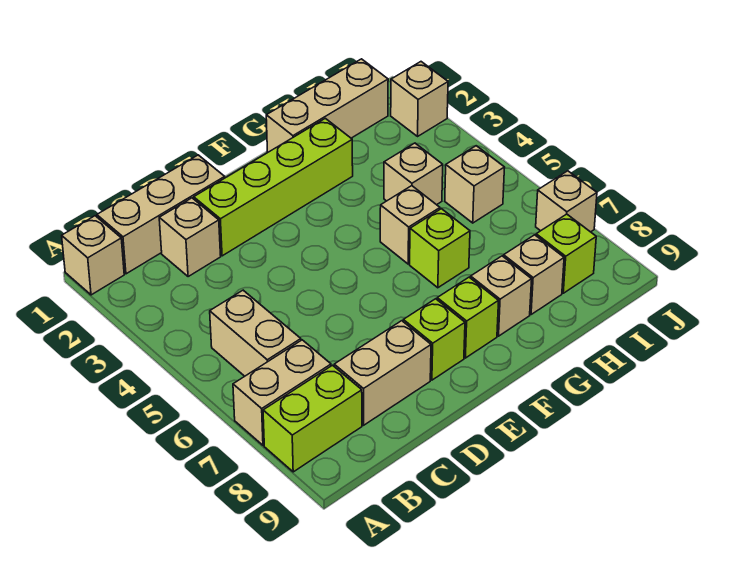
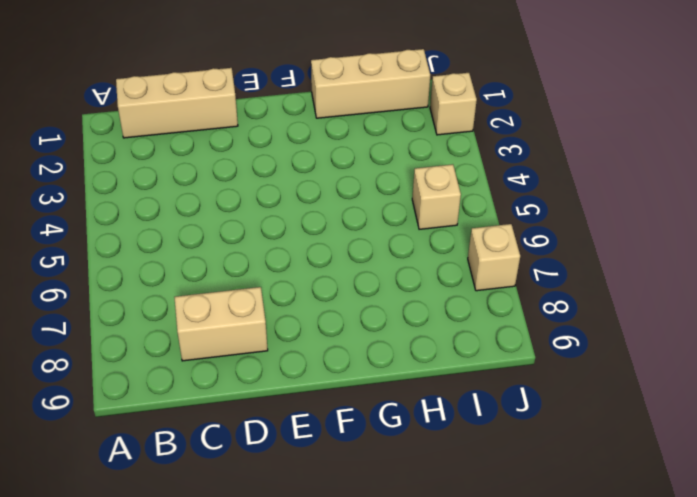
none -> tan brick A1 level 1
none -> tan brick A7:B7 level 1
none -> lime brick A8:B8 level 1

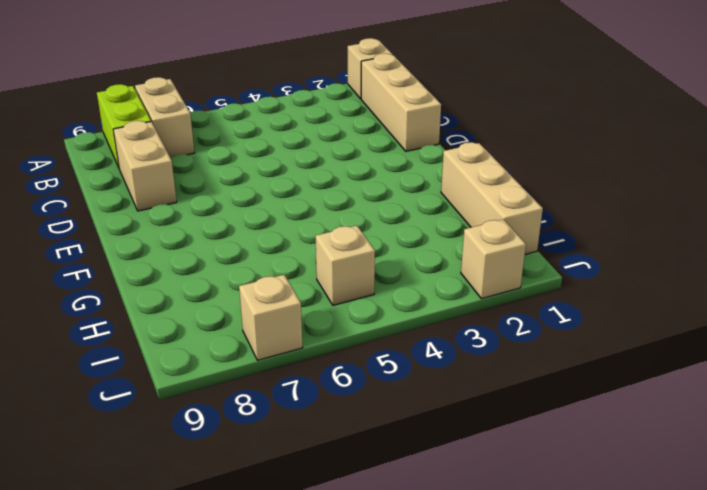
none -> tan brick B5:B6 level 1
none -> tan brick C2 level 1
none -> lime brick D2:G2 level 1

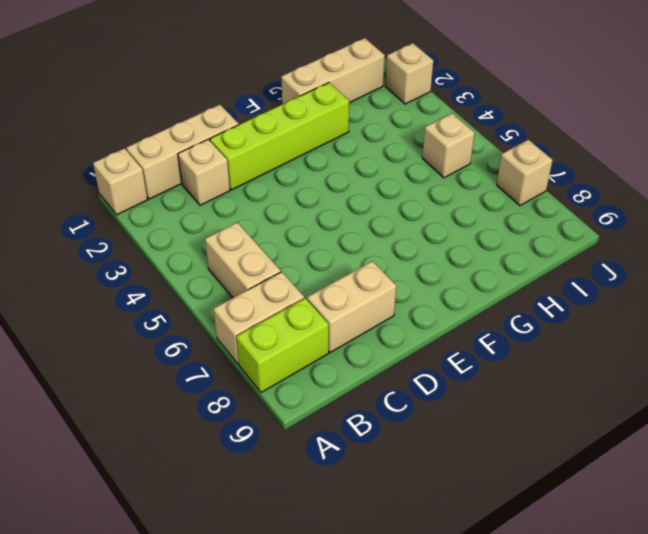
none -> lime brick E8 level 1
none -> lime brick F8 level 1
none -> tan brick G5 level 1

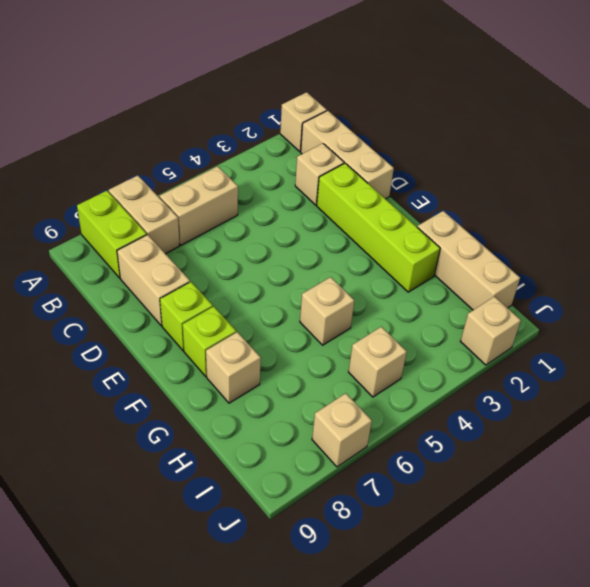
none -> lime brick G6 level 1
none -> tan brick H4 level 1
none -> tan brick H8 level 1

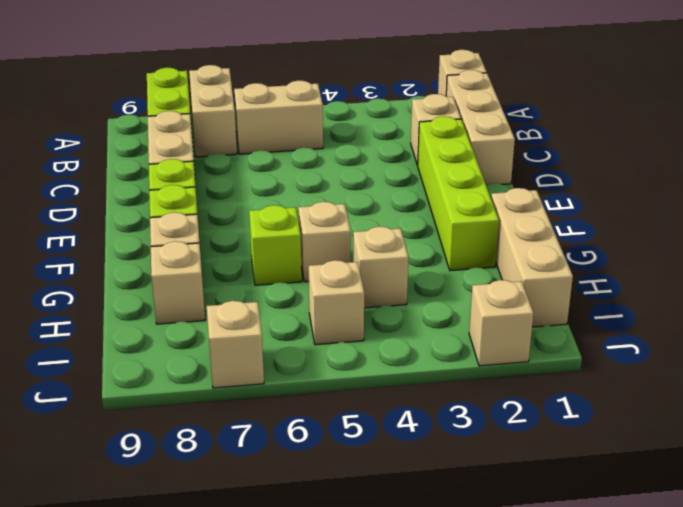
none -> lime brick I8 level 1

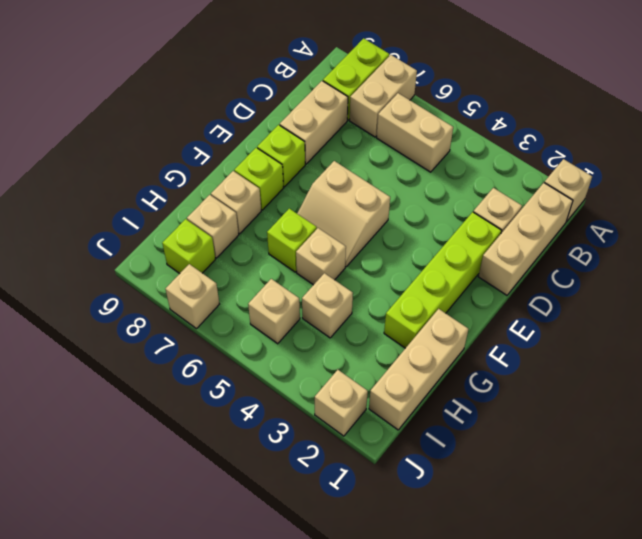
tan slope E5:F6 level 1 top E -> none

